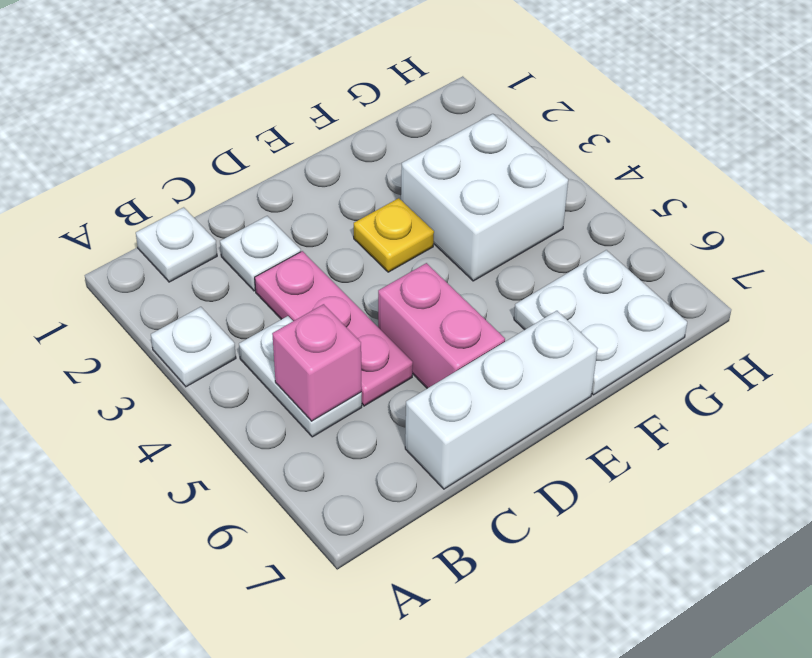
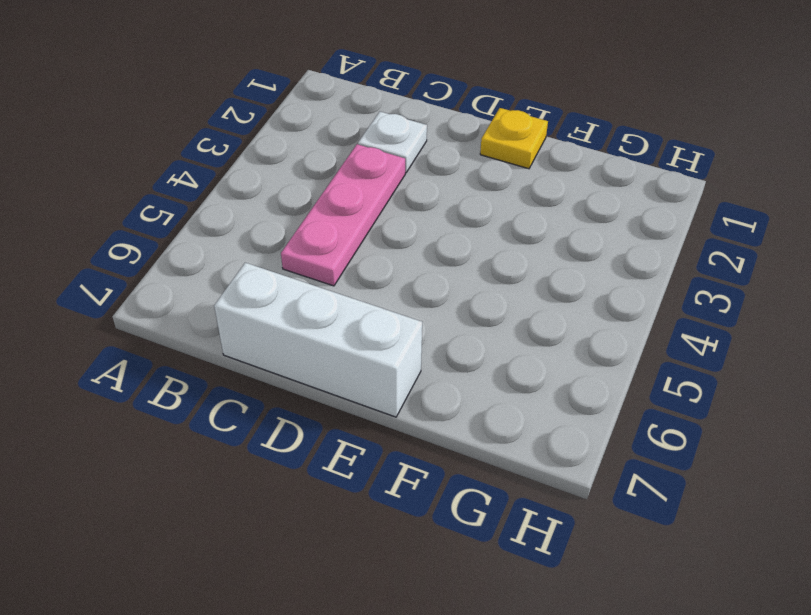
yellow plate E1 level 1 -> yellow plate E3 level 1
none -> white plate A3 level 1
none -> white plate B1 level 1

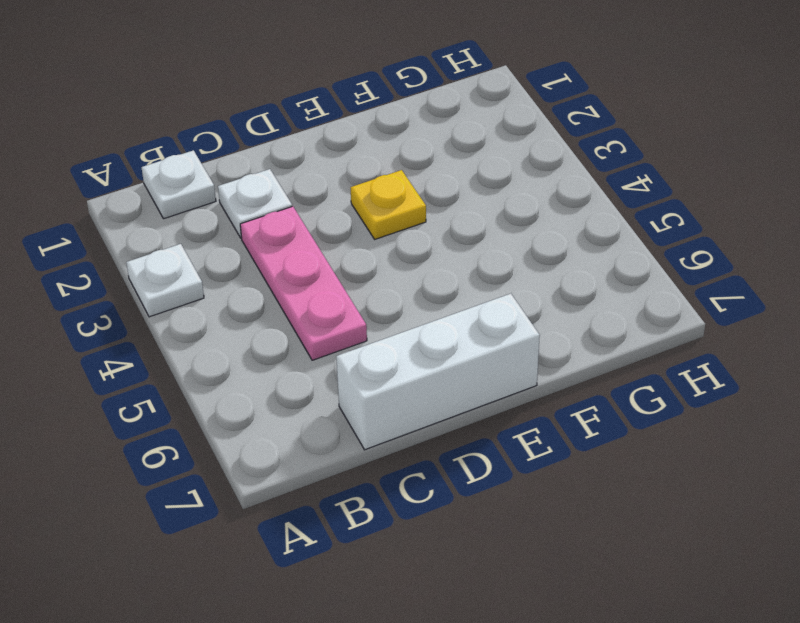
none -> white plate B4:B5 level 1
none -> pink brick D5:D6 level 1

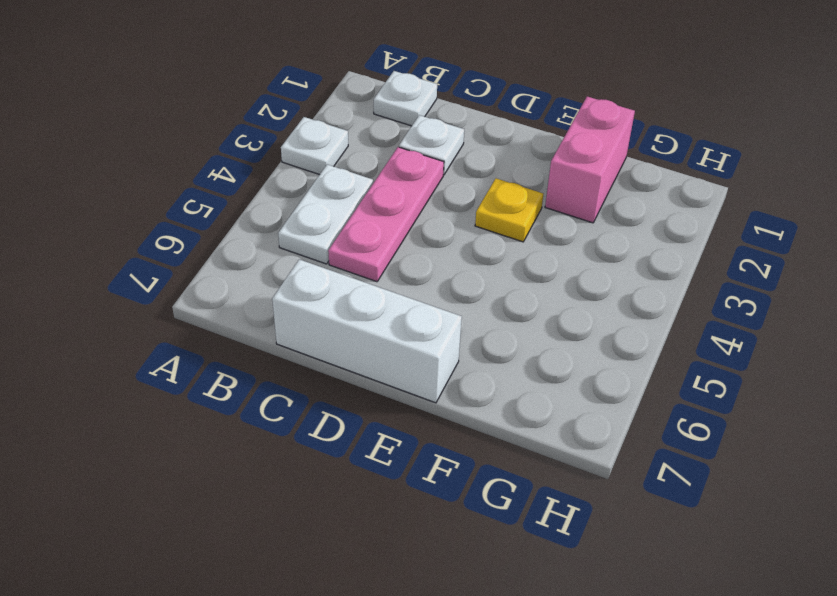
pink brick F1:F2 level 1 -> pink brick D5:D6 level 1
none -> white brick F3:G4 level 1
none -> white plate F6:G7 level 1

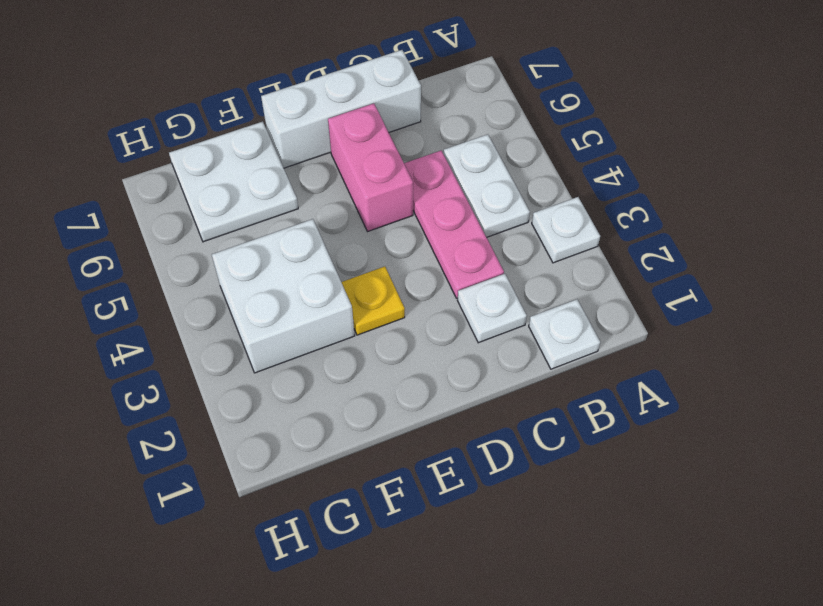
none -> pink brick B5 level 2

